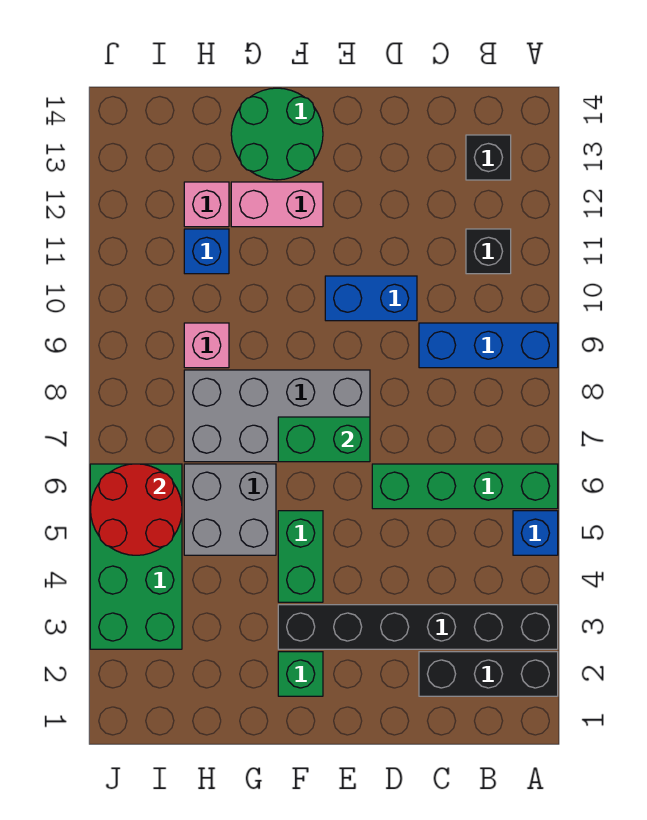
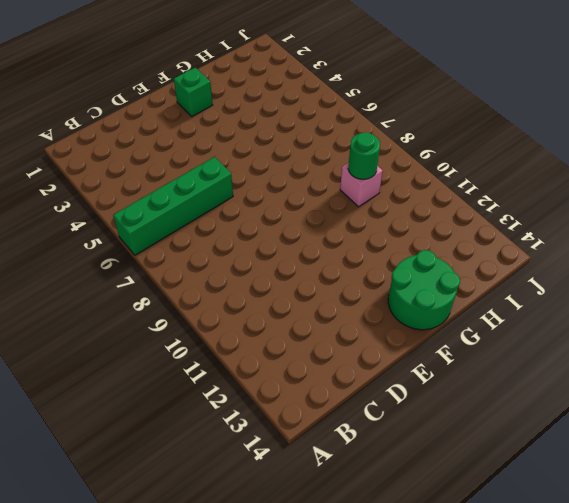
green round brick H9 level 2 -> none
none -> black brick A2:C2 level 1
none -> black brick A3:F3 level 1
none -> blue brick A5 level 1

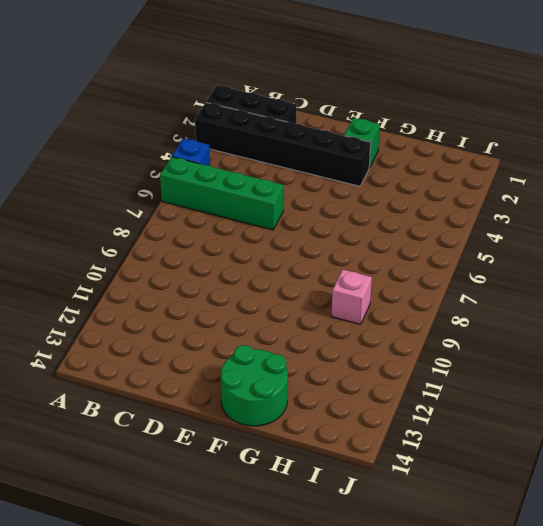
none -> blue brick A9:C9 level 1
none -> black brick B11 level 1
none -> black brick B13 level 1

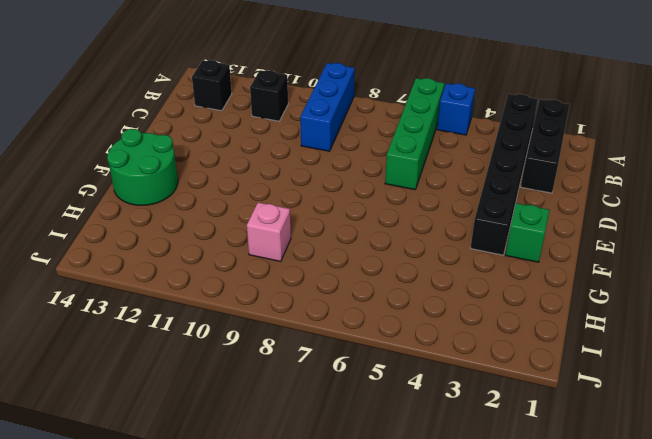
none -> blue brick D10:E10 level 1
none -> grey brick E7:H8 level 1
none -> green brick F4:F5 level 1

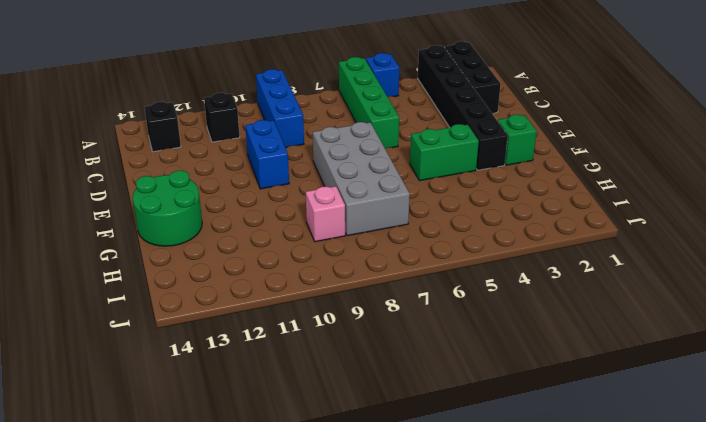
none -> pink brick F12:G12 level 1
none -> grey brick G5:H6 level 1
none -> blue brick H11 level 1

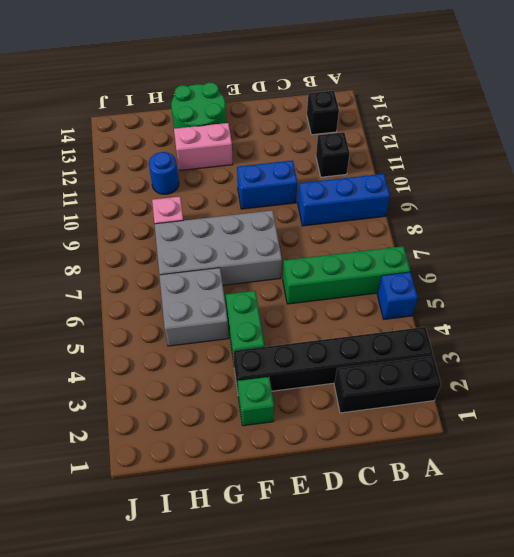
blue round brick H11 level 1 -> blue brick H11 level 1
none -> pink brick H12 level 1
none -> green brick I3:J6 level 1
none -> green brick E7:F7 level 2

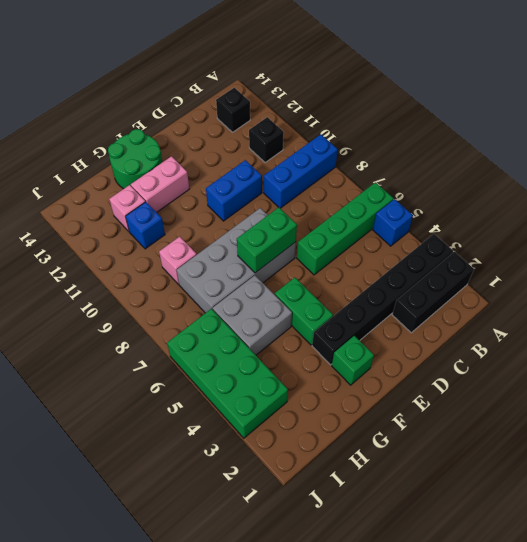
none -> red round brick I5:J6 level 2

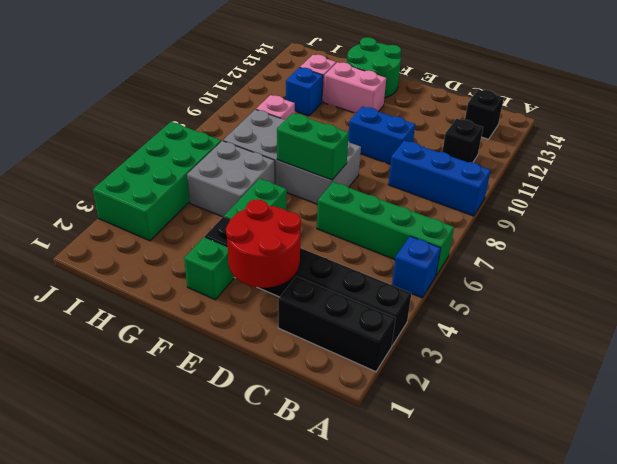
red round brick D2:E3 level 2 -> red round brick I5:J6 level 2

